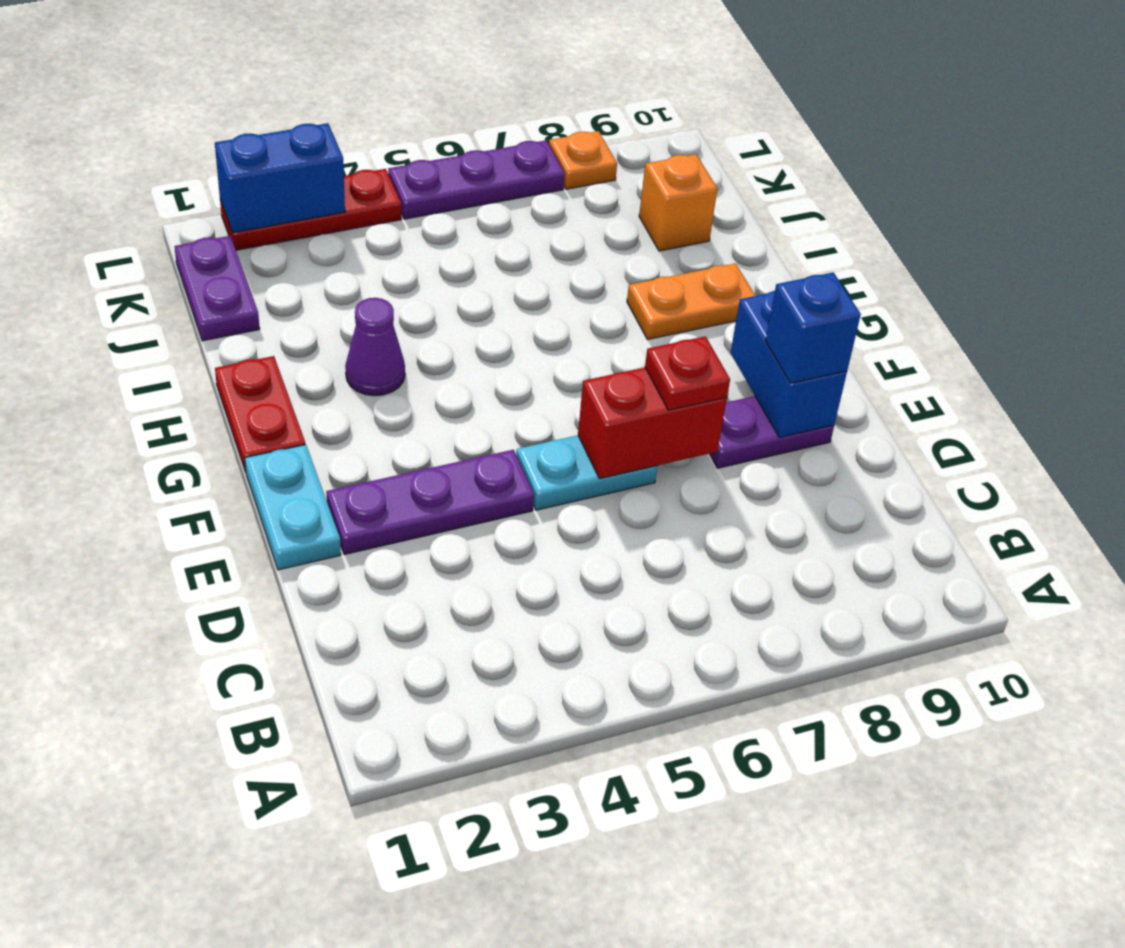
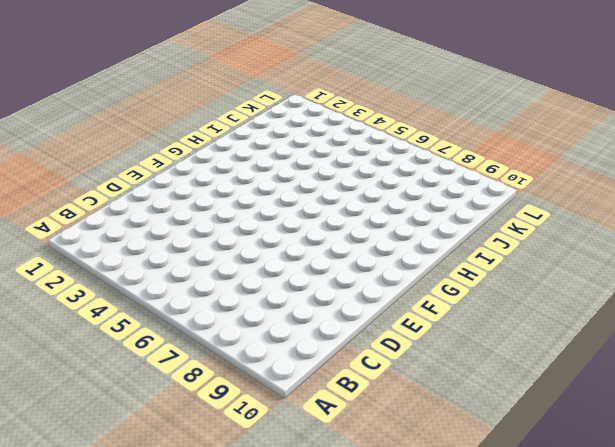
none -> cyan plate E1:F1 level 1
none -> purple plate E2:E4 level 1
none -> cyan plate E5:E6 level 1

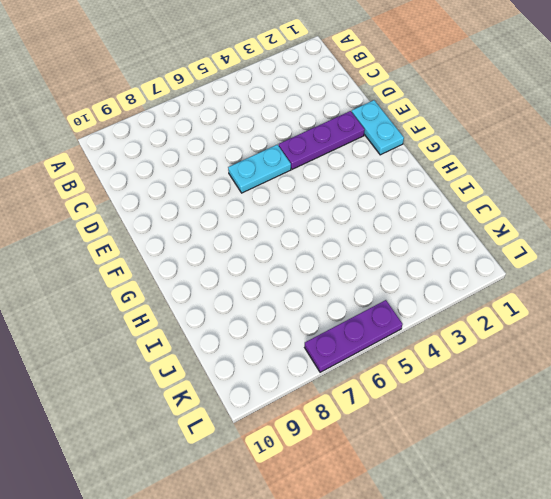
none -> purple plate E8:E9 level 1
none -> red plate G1:H1 level 1
none -> purple cone H3 level 1

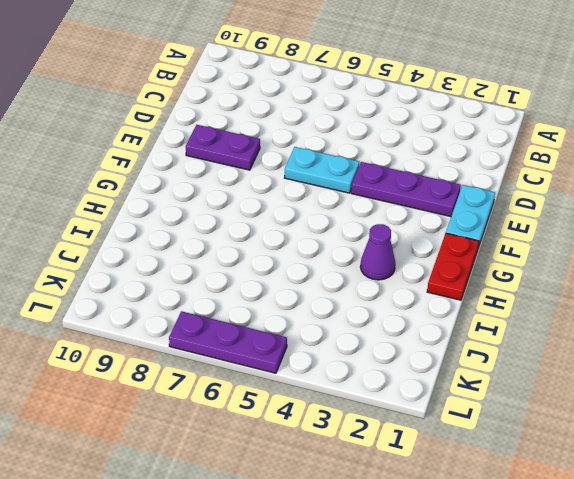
none -> orange plate H8:H9 level 1
none -> purple plate J1:K1 level 1
none -> orange brick J9 level 1

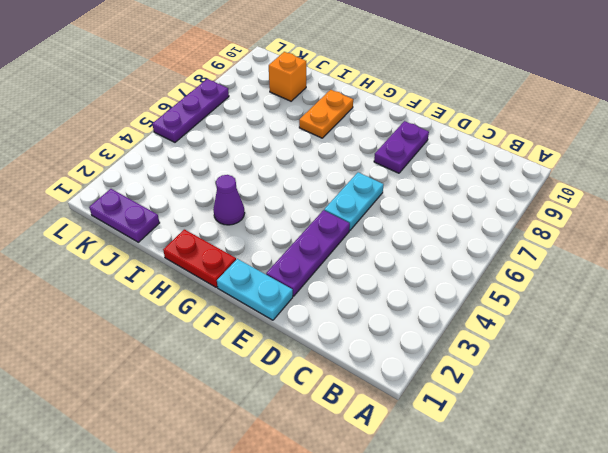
none -> red plate L2:L4 level 1
none -> orange plate L8 level 1
none -> red brick E6:E7 level 2

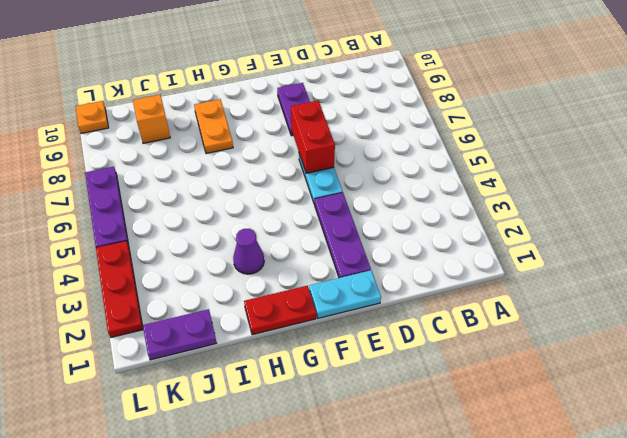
orange plate L10 level 1 -> orange plate L8 level 1
none -> blue brick E9:F9 level 2
none -> blue brick L2:L3 level 2
none -> red plate E7 level 3

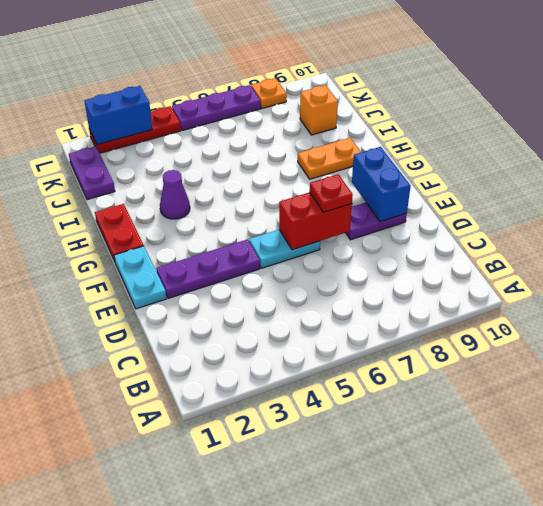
none -> blue brick E9 level 3

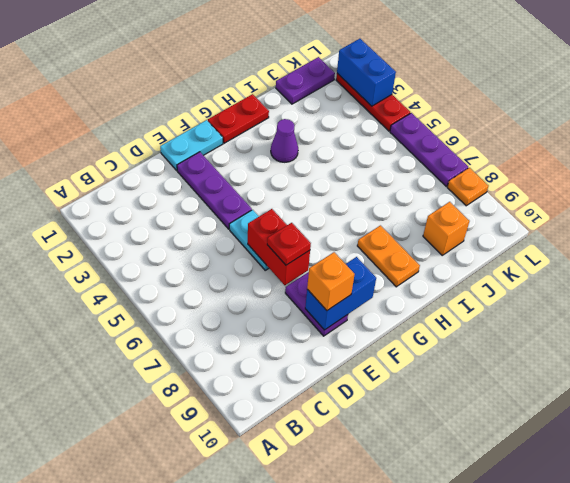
orange brick E9 level 3 -> blue brick E9 level 3

